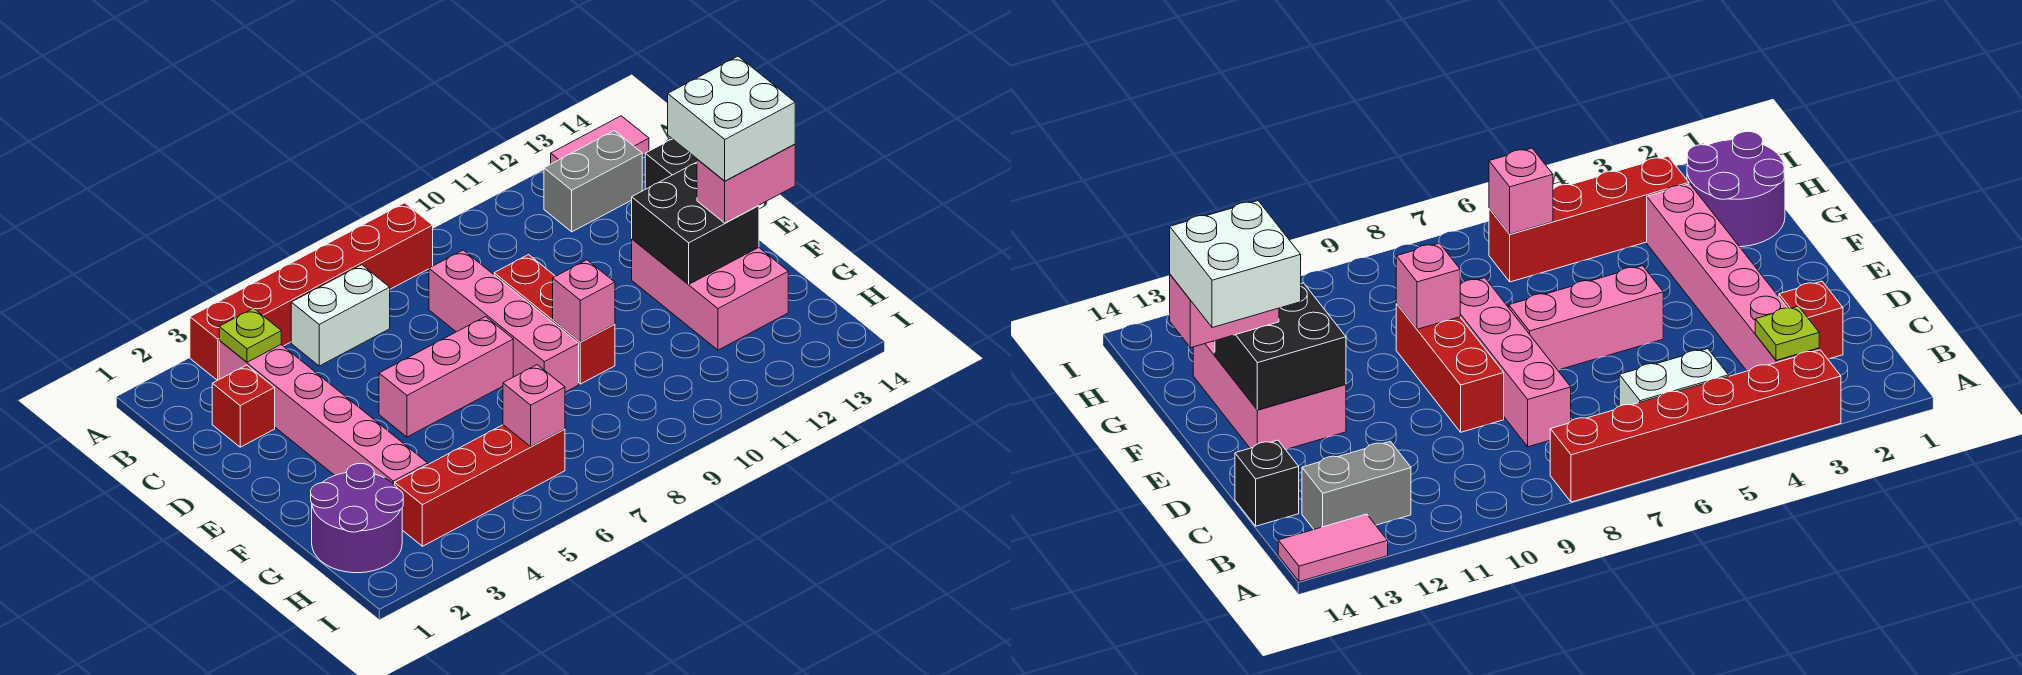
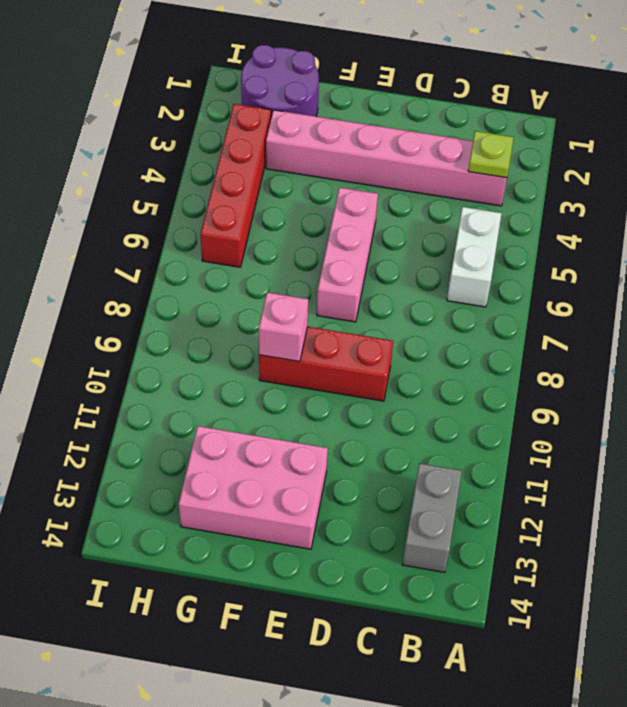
none -> red brick A3:A8 level 1
none -> pink tile A13:A14 level 1
none -> red brick C2 level 1

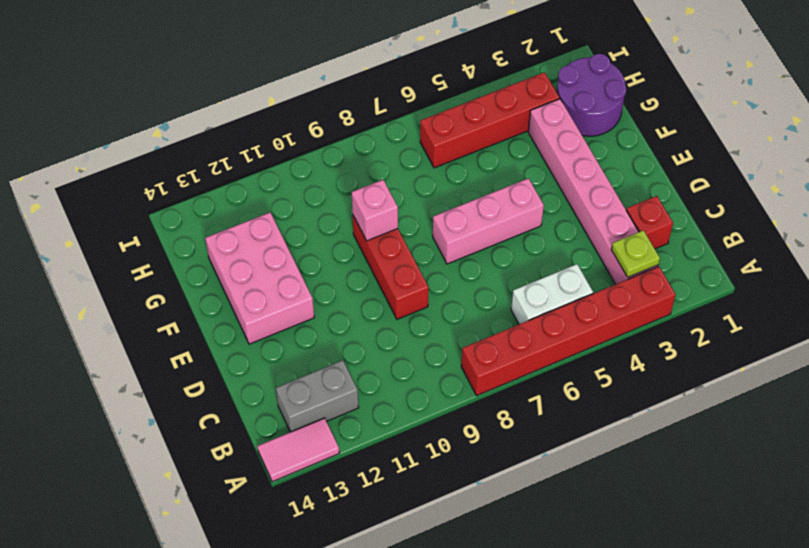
none -> pink brick C8:F8 level 1
none -> black brick C14 level 1
none -> black brick E12:F13 level 2

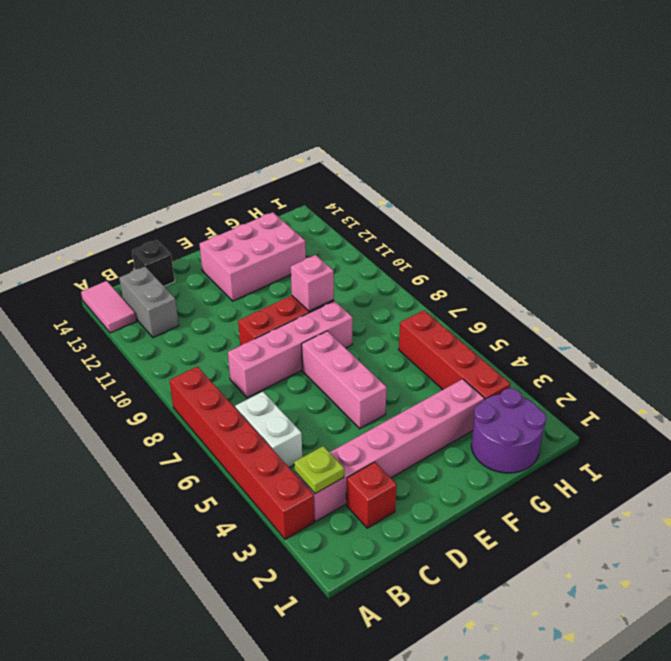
none -> black brick E12:F13 level 2
none -> pink brick H6 level 2
none -> pink brick F13:F14 level 3

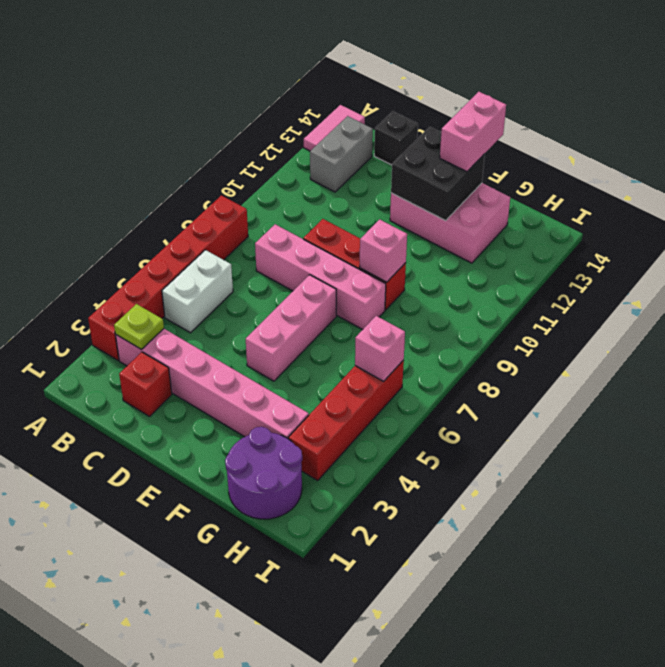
none -> white brick E13:F14 level 4

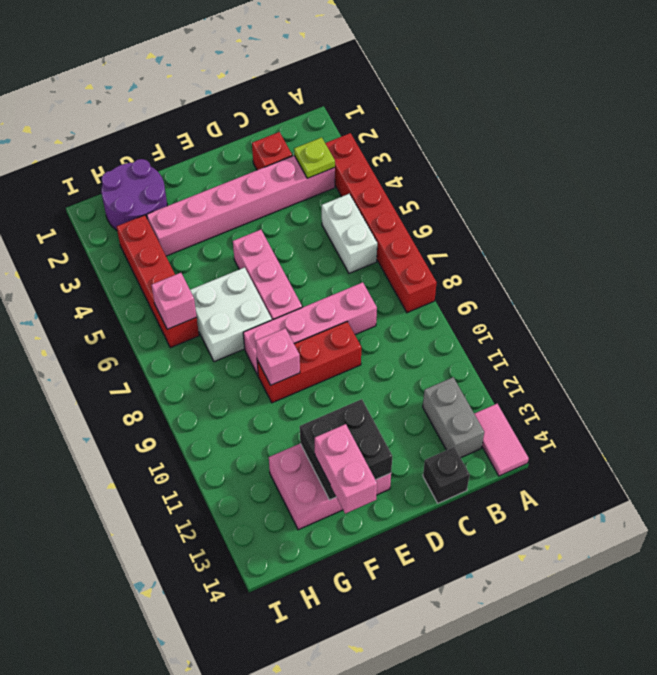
white brick F6:G7 level 1 -> white brick E13:F14 level 4

